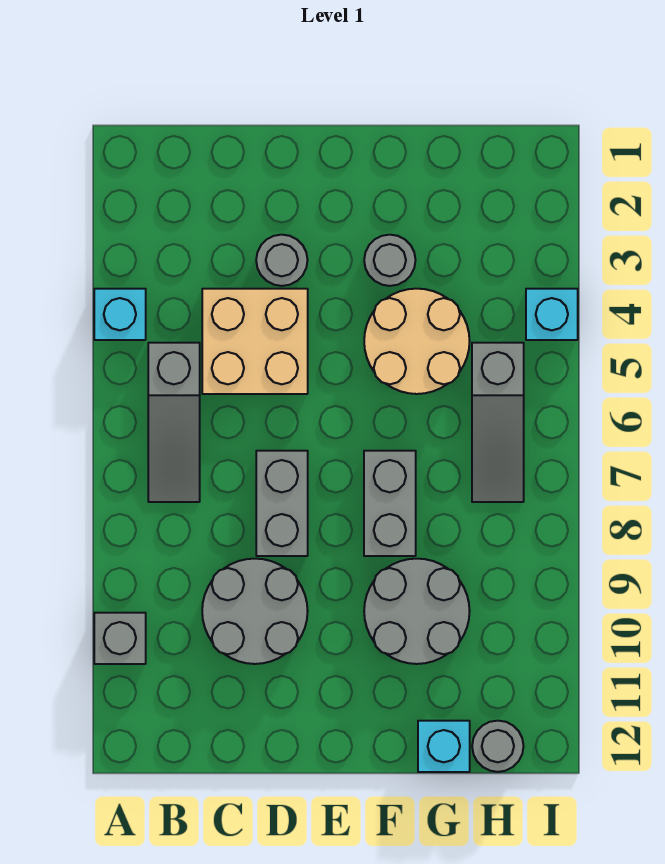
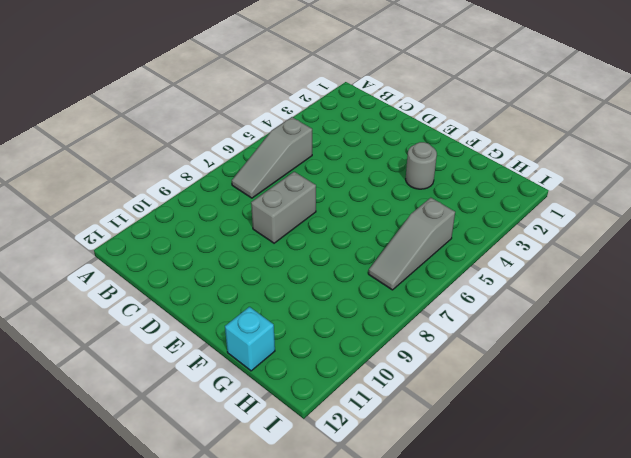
none -> cyan brick A4 level 1
none -> grey brick A10 level 1
none -> tan brick C4:D5 level 1

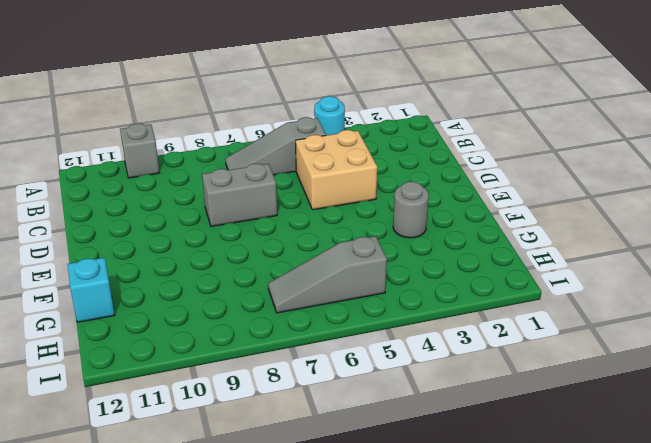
cyan round brick A4 level 1 -> cyan brick A4 level 1
none -> grey round brick C9:D10 level 1
none -> grey round brick D3 level 1
none -> tan round brick F4:G5 level 1

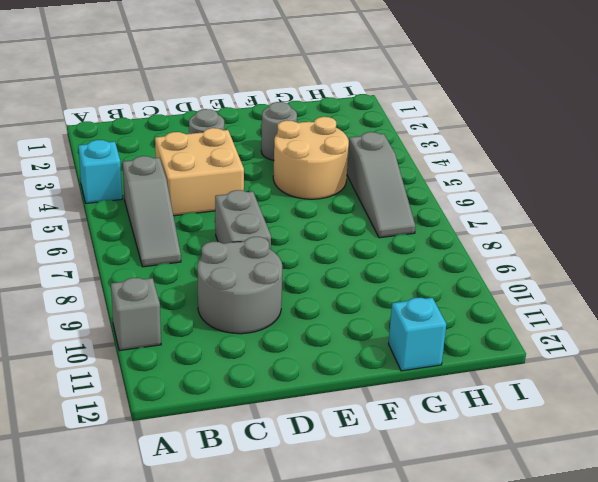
none -> grey brick F7:F8 level 1
none -> grey round brick F9:G10 level 1
none -> grey round brick H12 level 1

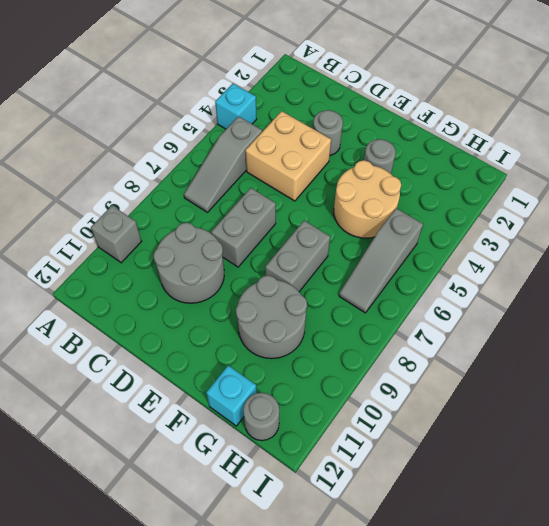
none -> cyan brick I4 level 1

